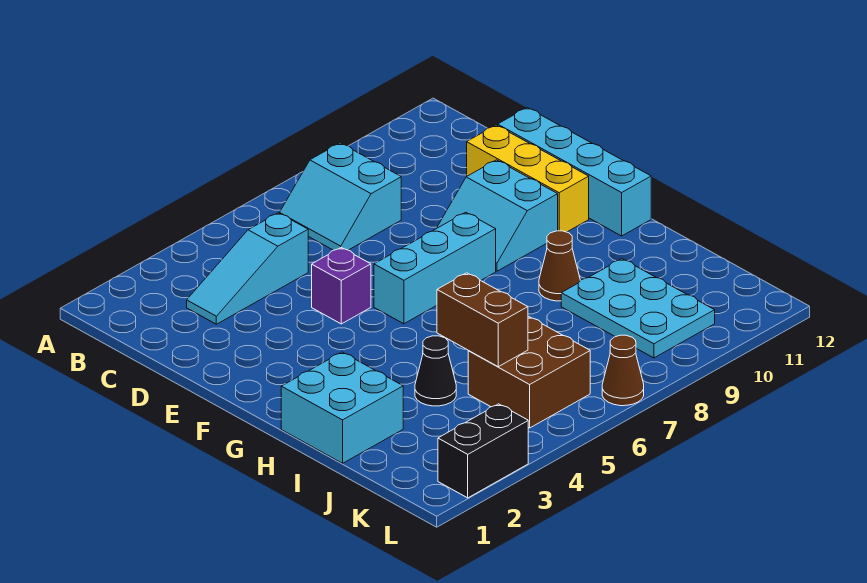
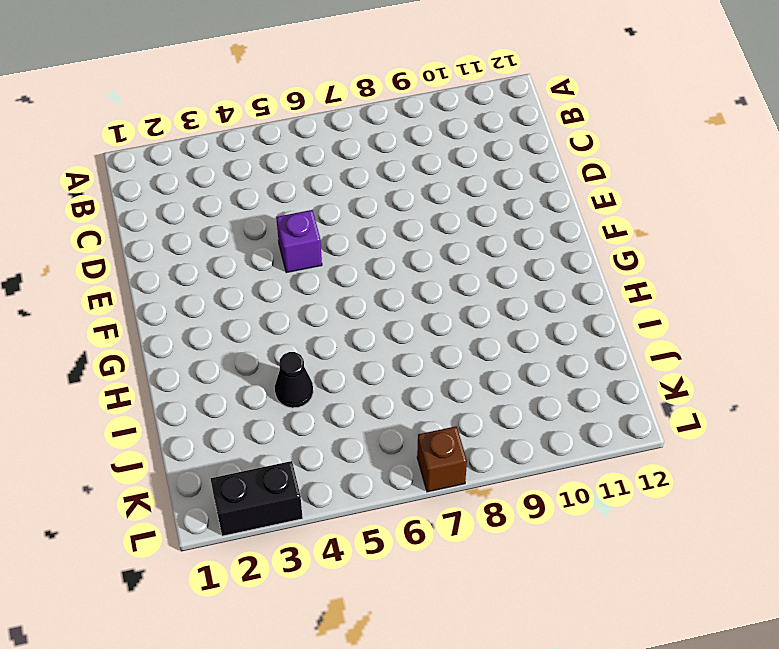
brown brick L7 level 1 -> brown cone L7 level 1
none -> cyan slope B7:C8 level 1 top 8
none -> cyan slope C3:C5 level 1 top 5
none -> yellow brick D11:F11 level 1

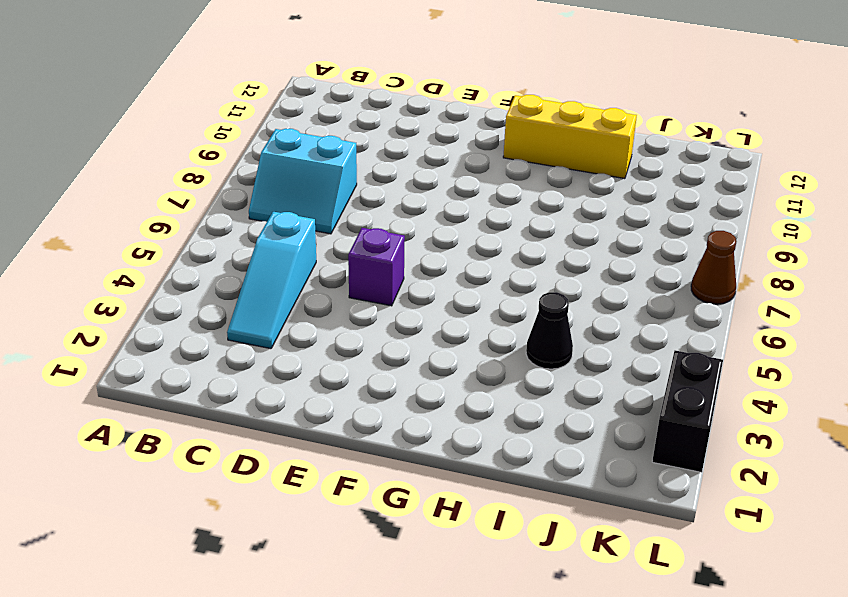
yellow brick G11:I11 level 1 -> yellow brick D11:F11 level 1
none -> cyan brick D12:G12 level 1
none -> cyan slope E9:F10 level 1 top 10
none -> cyan brick F6:F8 level 1

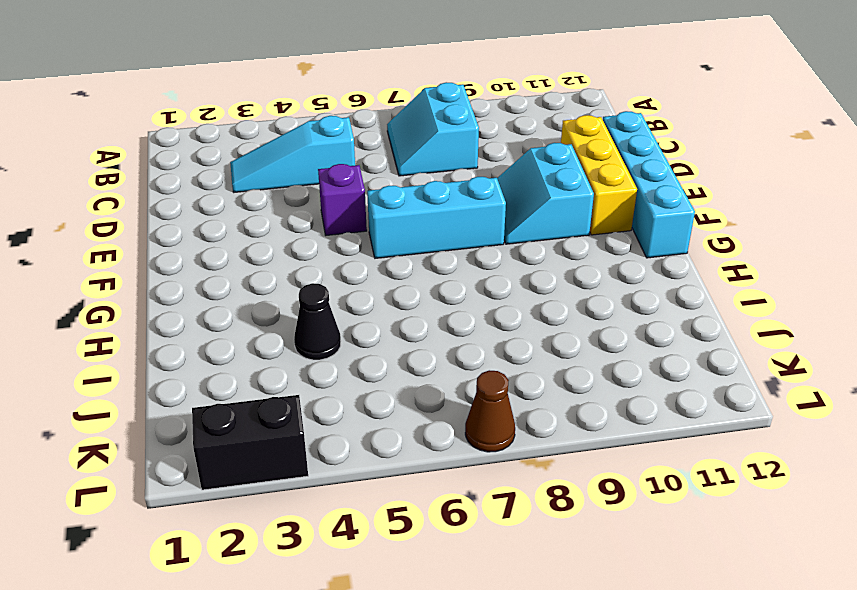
none -> cyan brick H1:I2 level 1
none -> brown cone H9 level 1
none -> cyan plate I9:K10 level 1

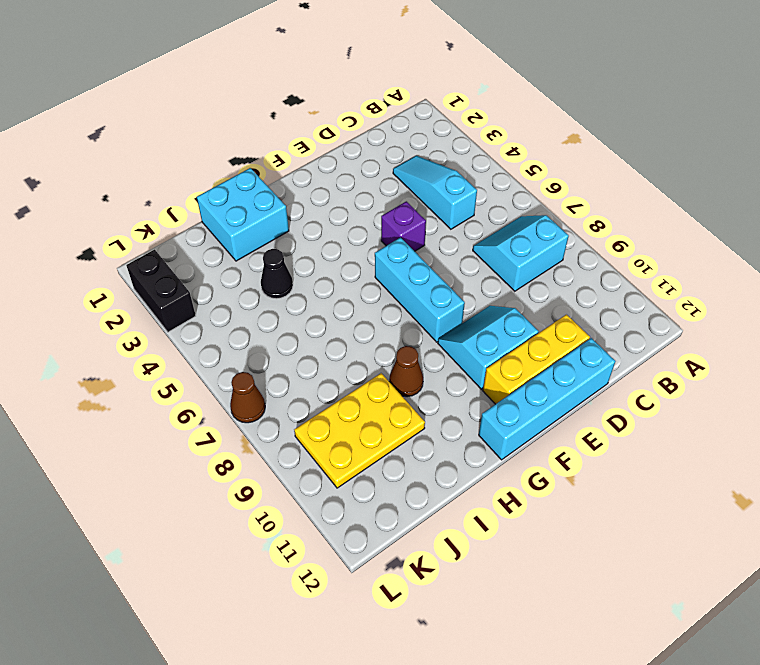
yellow plate I9:K10 level 1 -> cyan plate I9:K10 level 1
none -> brown brick J5:K6 level 1
none -> brown brick I5:J5 level 2

